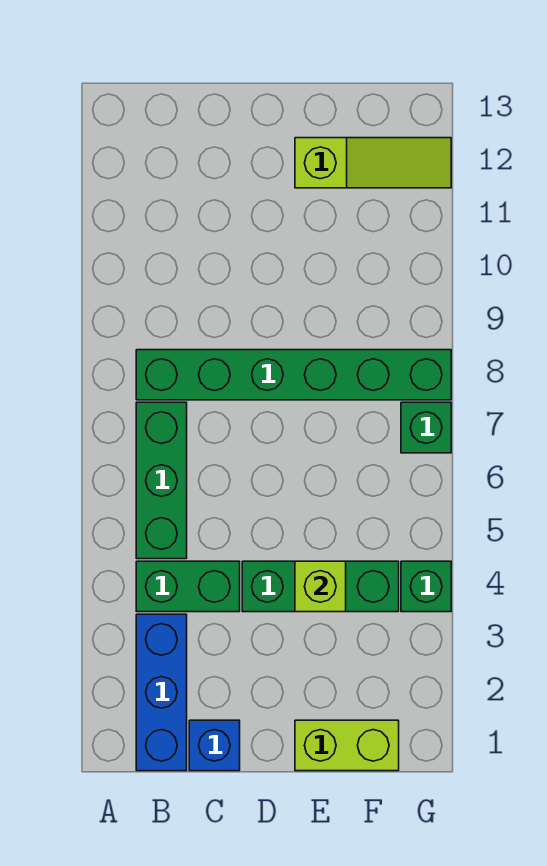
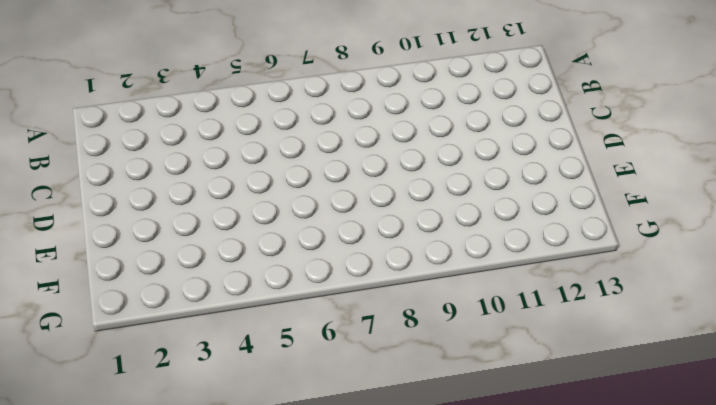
none -> blue brick B1:B3 level 1
none -> green brick B4:C4 level 1

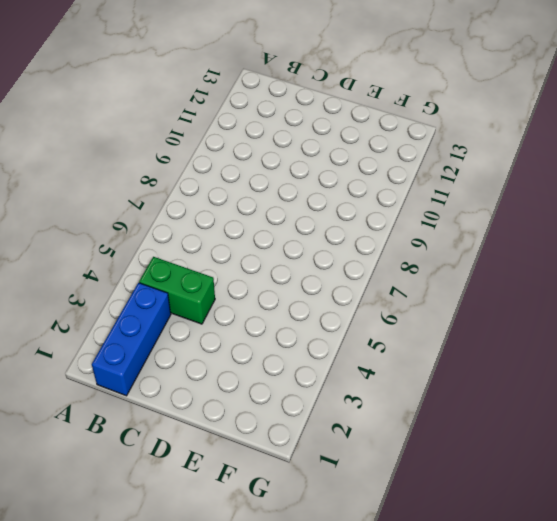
none -> green brick B5:B7 level 1
none -> green brick B8:G8 level 1

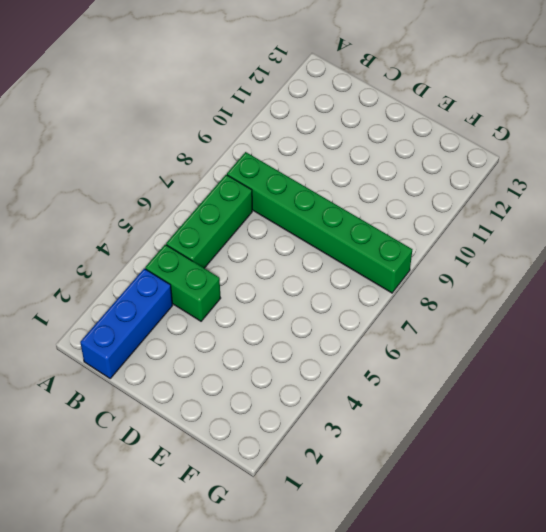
none -> blue brick C1 level 1
none -> green brick D4:F4 level 1

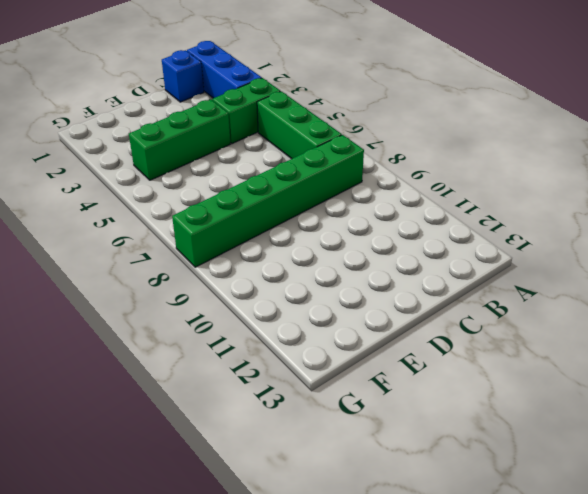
none -> lime brick E1:F1 level 1
none -> lime slope E12:G12 level 1 top E

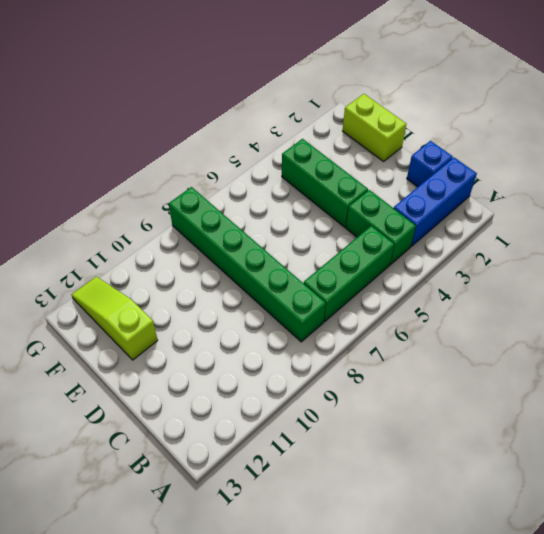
none -> green brick G4 level 1
none -> green brick G7 level 1

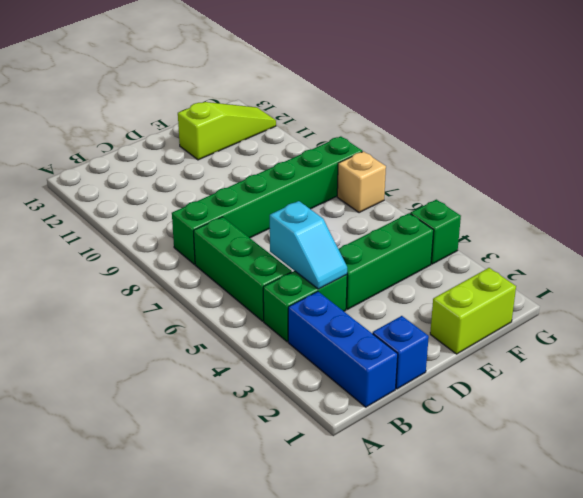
cyan slope C4:C5 level 2 top 5 -> none
tan brick G7 level 1 -> green brick G7 level 1
none -> lime brick E4 level 2

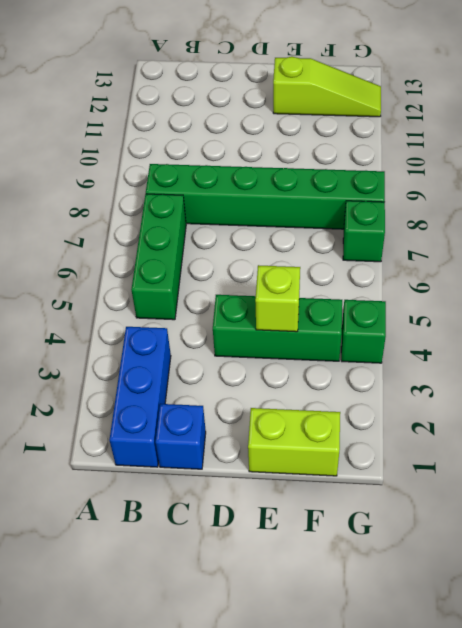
none -> green brick B4:C4 level 1

